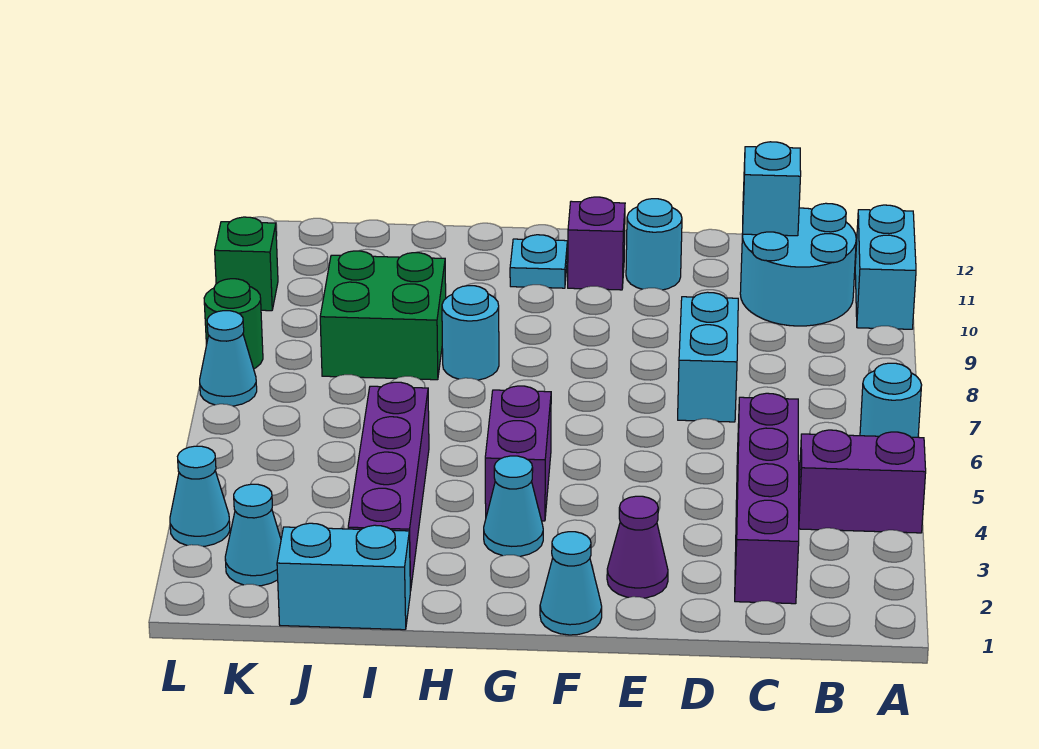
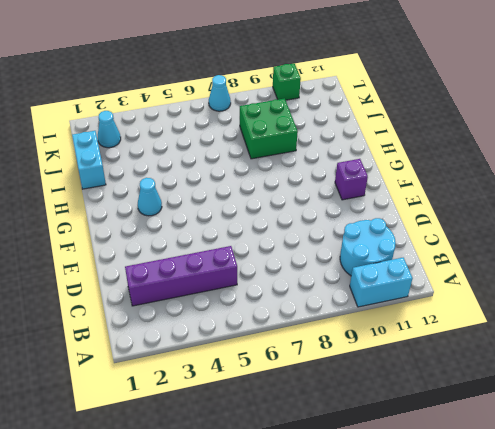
none -> purple brick A4:B4 level 1
none -> cyan round brick A6 level 1
none -> cyan brick D7:D8 level 1

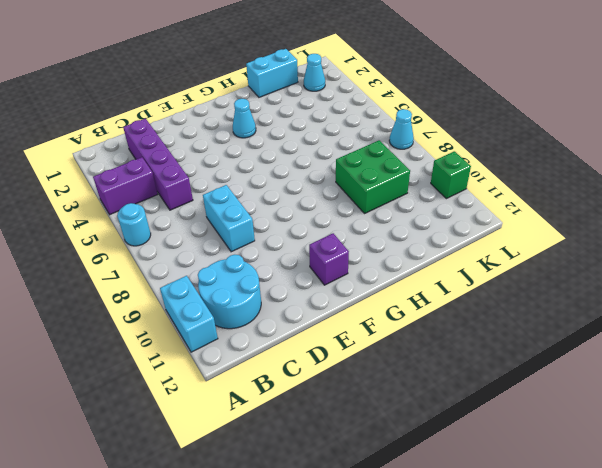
none -> purple cone E2 level 1
none -> cyan round brick E11 level 1
none -> cyan cone F1 level 1

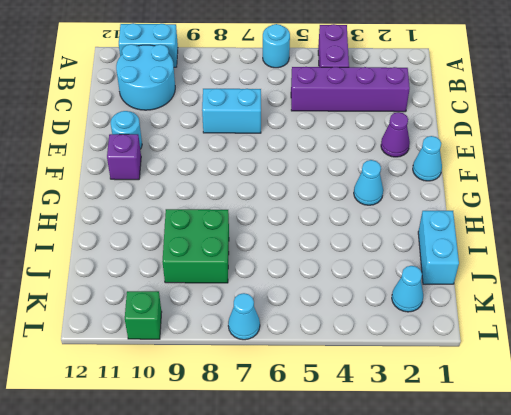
none -> purple brick G4:G5 level 1
none -> cyan plate G11 level 1
none -> cyan round brick H8 level 1

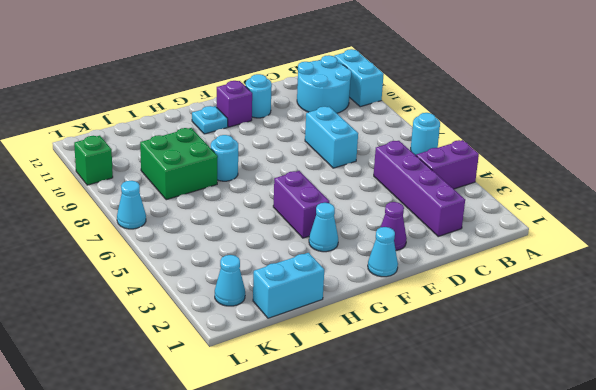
none -> purple brick I2:I5 level 1
none -> cyan cone L3 level 1
none -> green round brick L8 level 1

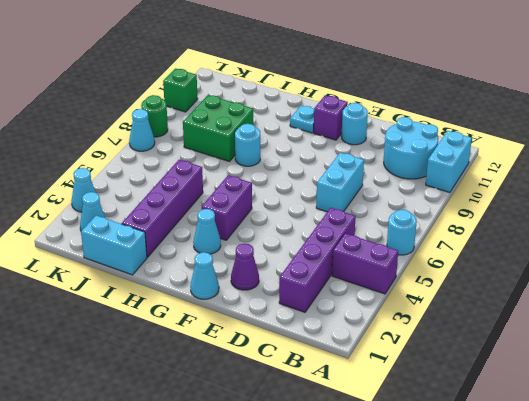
none -> cyan brick C11 level 2

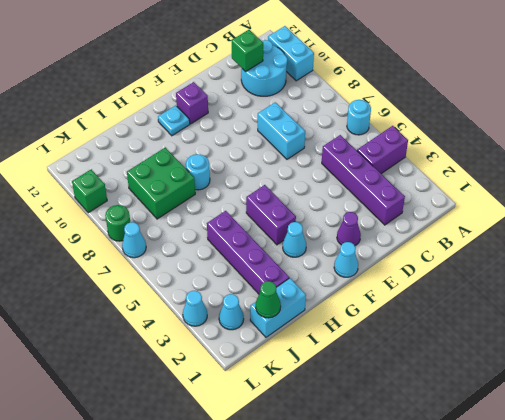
green brick C11 level 2 -> cyan brick C11 level 2
green cone J1 level 2 -> none
none -> cyan round brick E11 level 1

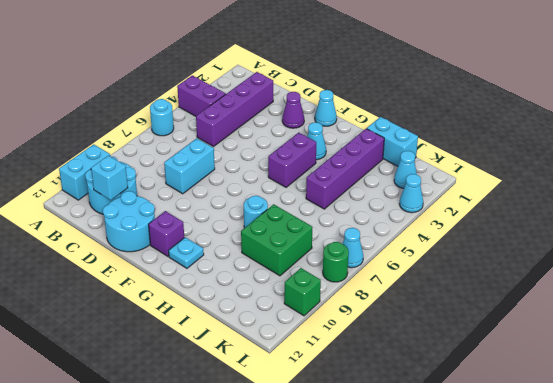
cyan round brick D11:E12 level 1 -> cyan round brick E11 level 1

